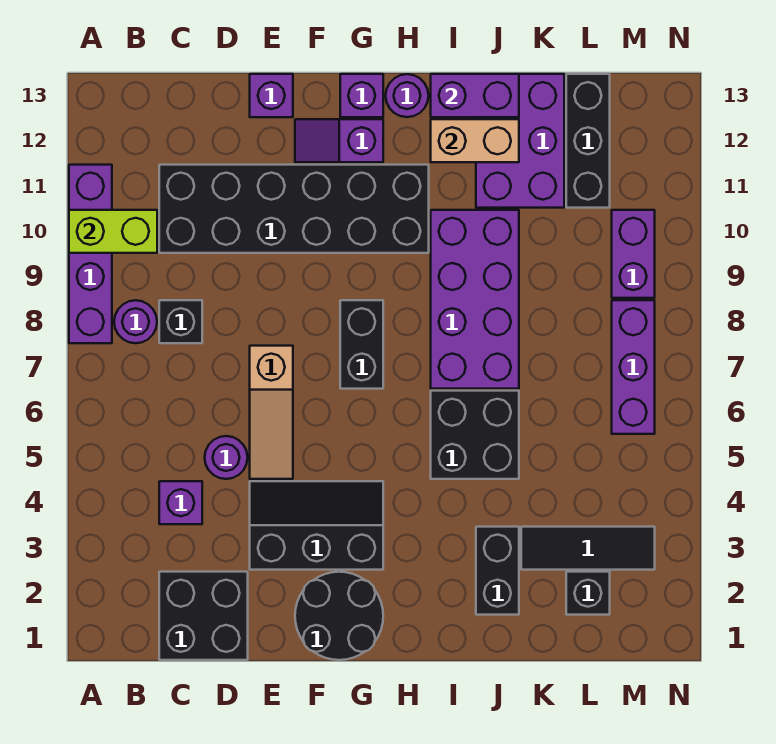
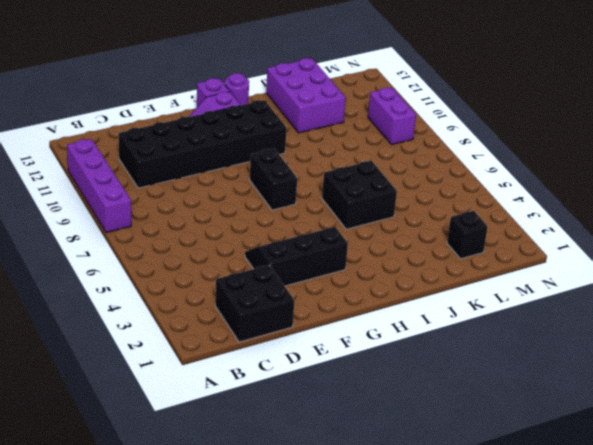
none -> purple round brick B8 level 1
none -> purple brick C4 level 1
none -> black brick C8 level 1

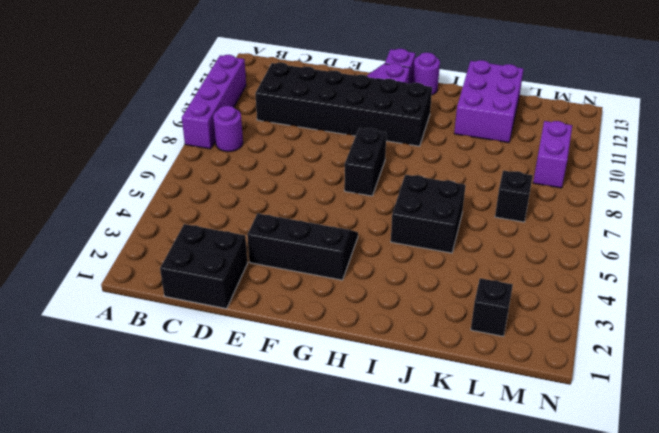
black brick L7 level 1 -> black brick C8 level 1
none -> purple brick C4 level 1
none -> purple round brick D5 level 1
none -> tan slope E5:E7 level 1 top 7

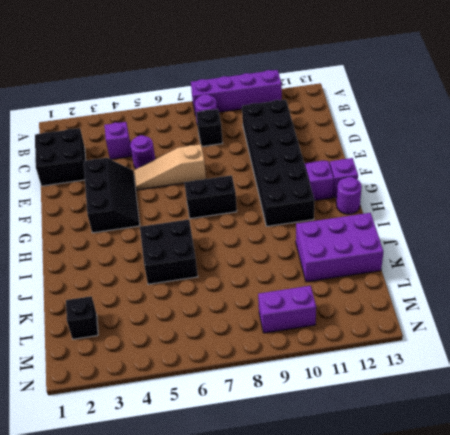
none -> purple brick E13 level 1
none -> black round brick F1:G2 level 1
none -> purple brick I7:J10 level 1

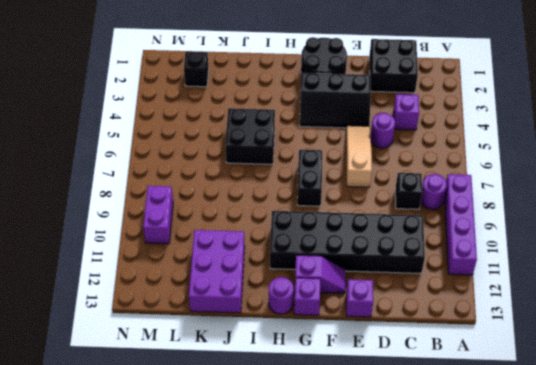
none -> purple brick I7:J10 level 1
none -> black brick J2:J3 level 1
none -> black tile K3:M3 level 1

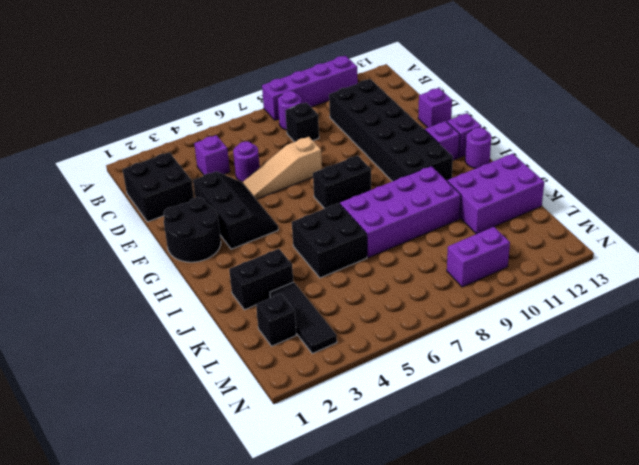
none -> black brick L11:L13 level 1
none -> purple brick M6:M8 level 1
none -> lime brick A10:B10 level 2

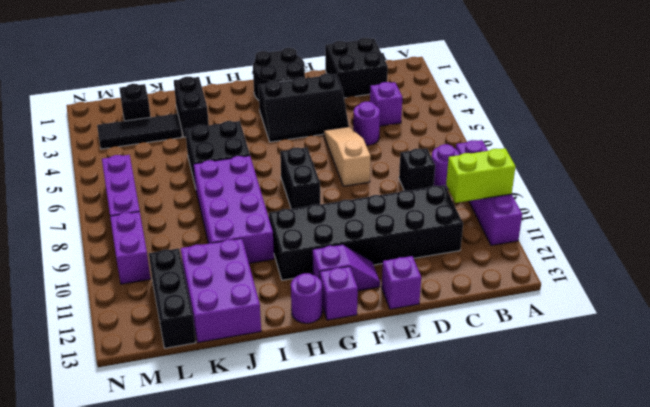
none -> tan brick I12:J12 level 2
none -> purple brick I13:J13 level 2

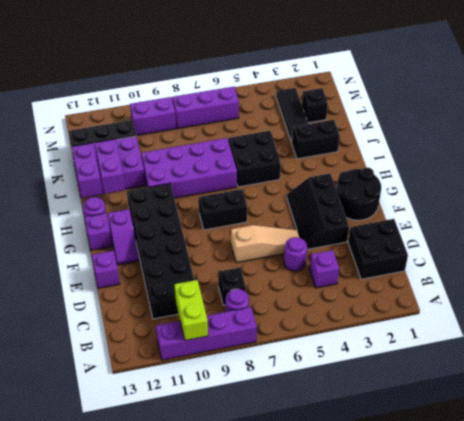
purple brick I12:J12 level 2 -> tan brick I12:J12 level 2

